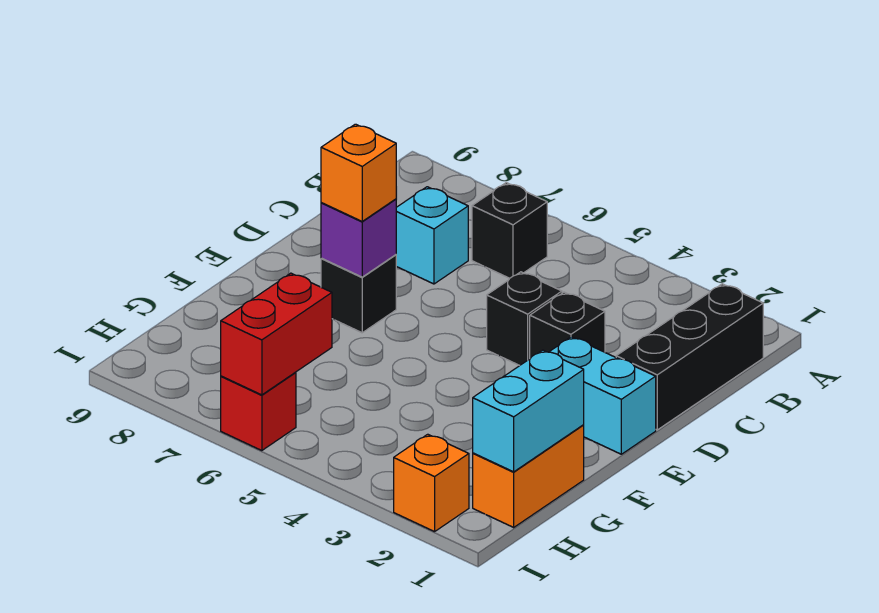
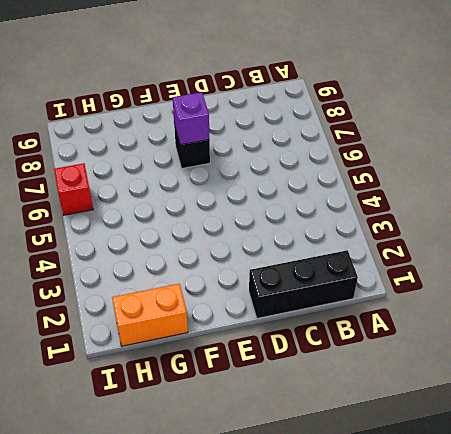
none -> black brick B6 level 1
none -> cyan brick C7 level 1
none -> black brick D3 level 1

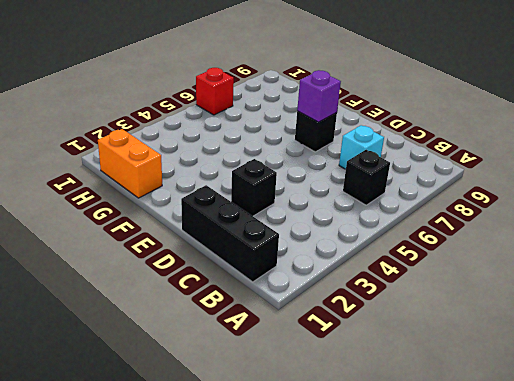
none -> black brick D4 level 1
none -> cyan brick E1:E2 level 1
none -> orange brick I2 level 1

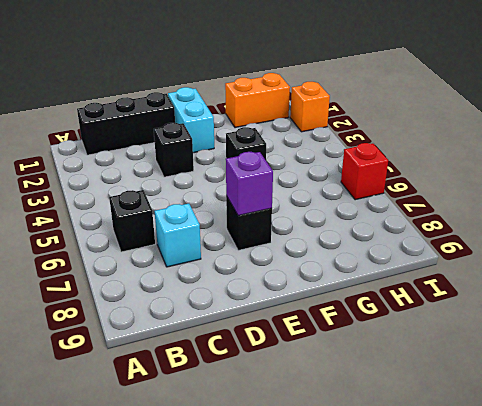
black brick F4 level 1 -> black brick D4 level 1
none -> cyan brick G1:H1 level 2
none -> red brick H6:I6 level 2
none -> orange brick E7 level 3

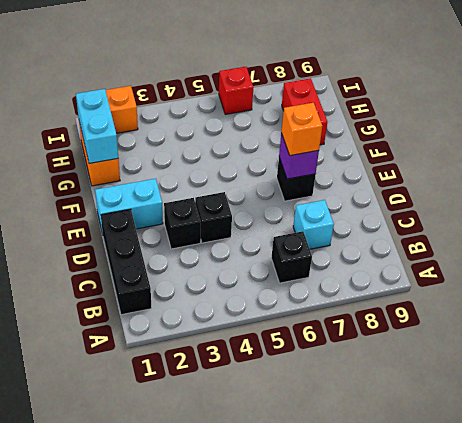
red brick G8:H8 level 1 -> red brick H6:I6 level 2

